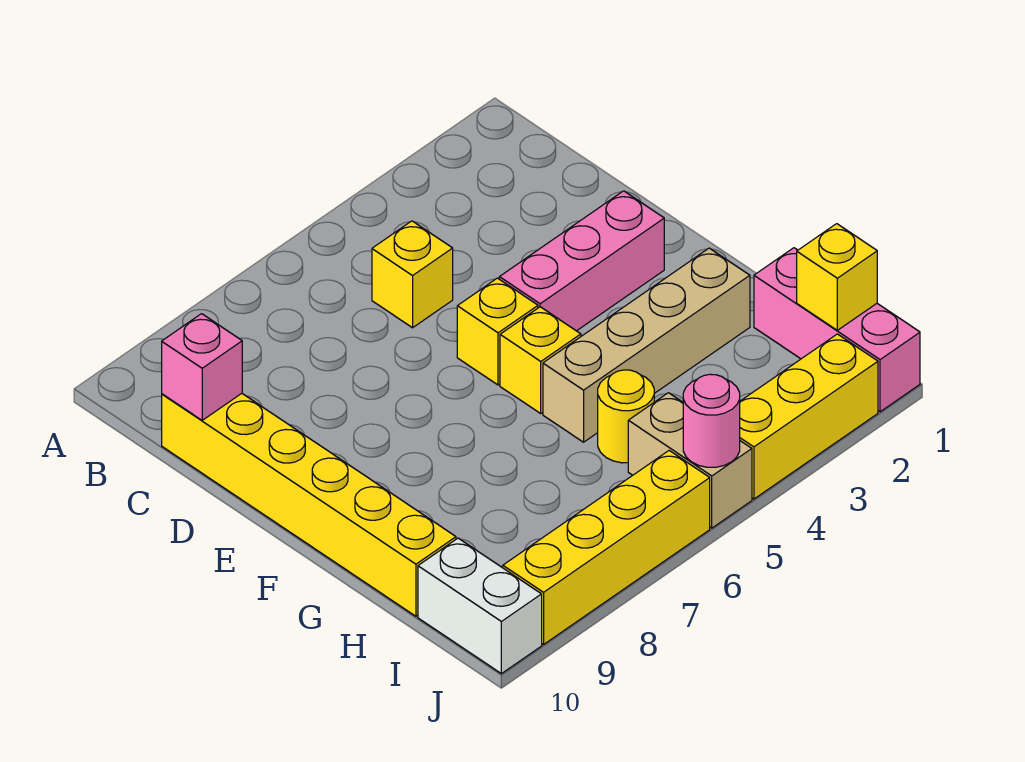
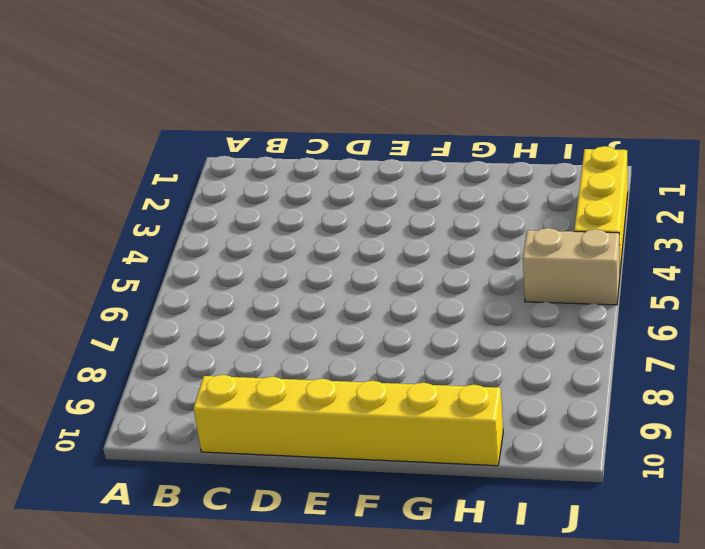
none -> yellow brick C5 level 1
none -> pink brick E2:E4 level 1
none -> yellow brick E5 level 1

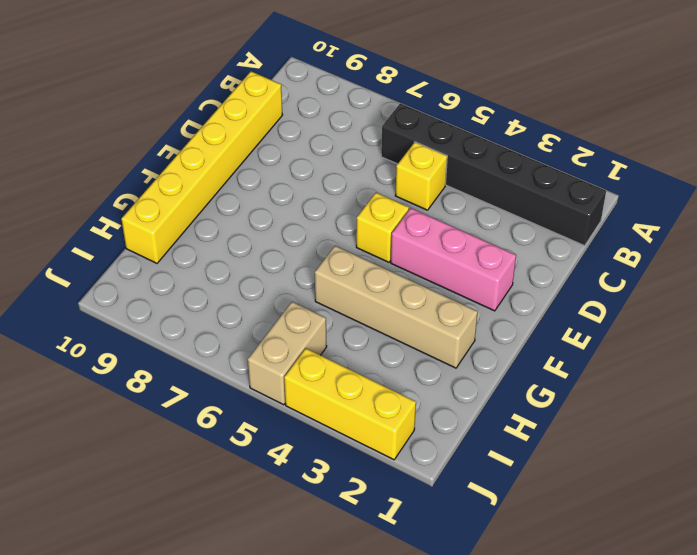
black brick B1:B6 level 1 -> none
none -> yellow brick F5 level 1
none -> pink brick H1:J1 level 1
none -> yellow round brick H5 level 1

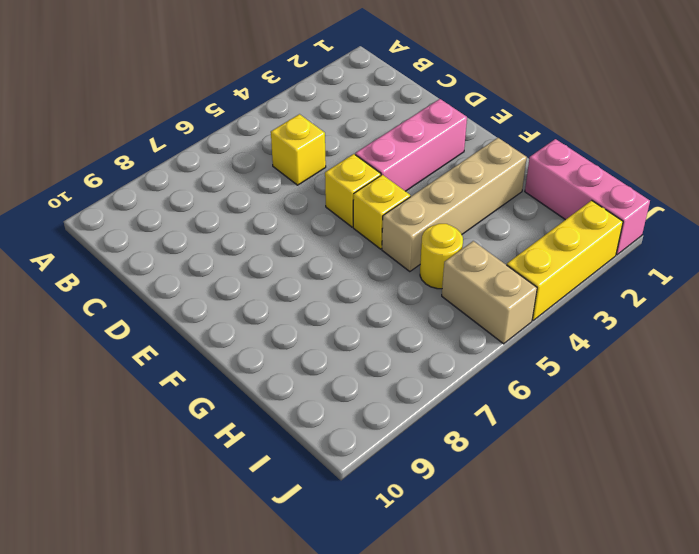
none -> yellow brick C10:H10 level 1
none -> white brick I10:J10 level 1
none -> yellow brick J6:J9 level 1

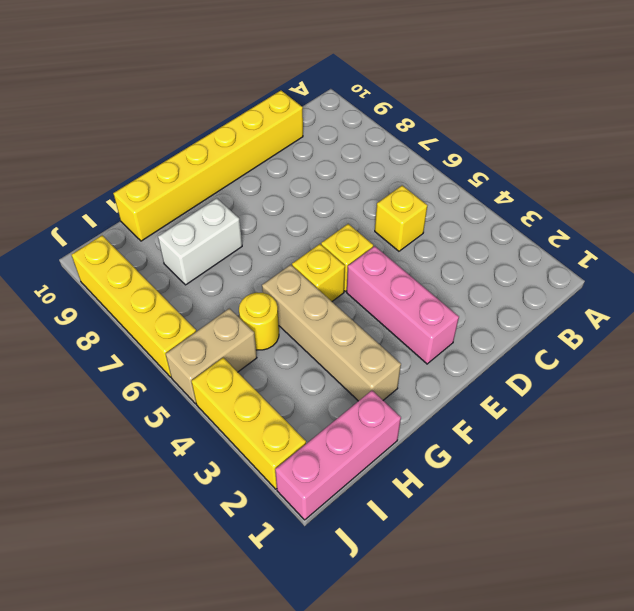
white brick G8:H8 level 1 -> white brick I10:J10 level 1
none -> pink brick C10 level 2
none -> yellow brick I1 level 2
none -> pink round brick J5 level 2

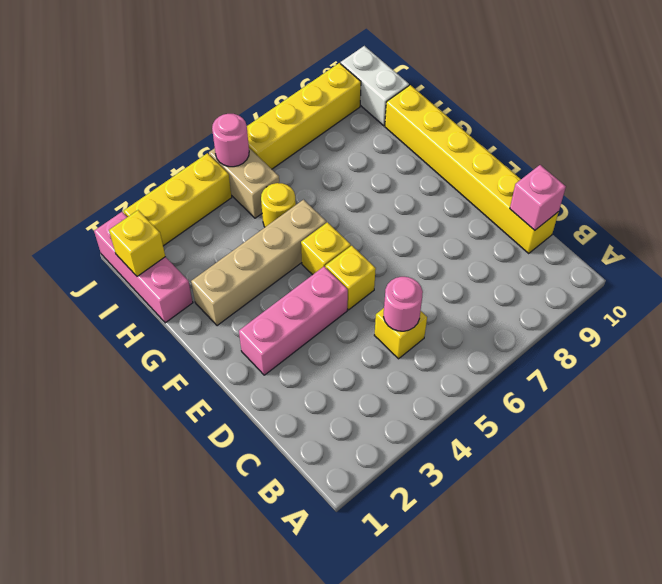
pink round brick C5 level 2 -> none

